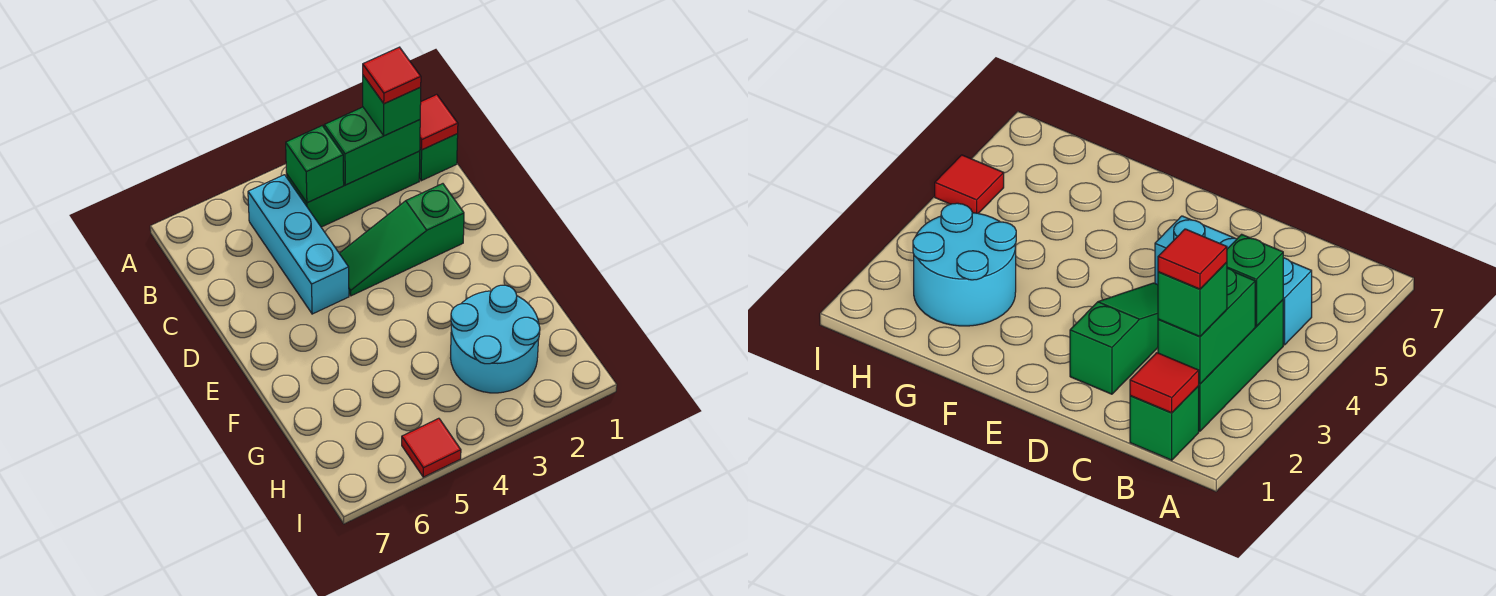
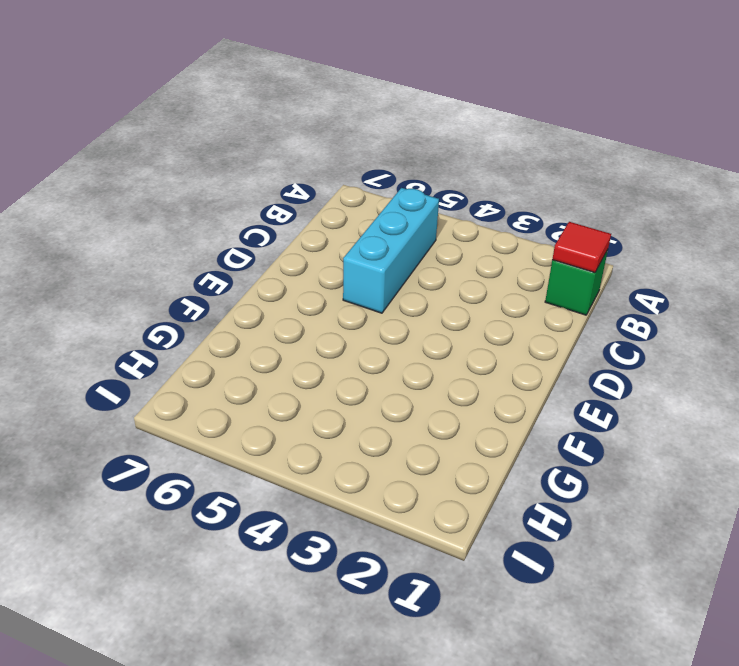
none -> green brick B2:B4 level 1
none -> green slope D2:D4 level 1 top 2

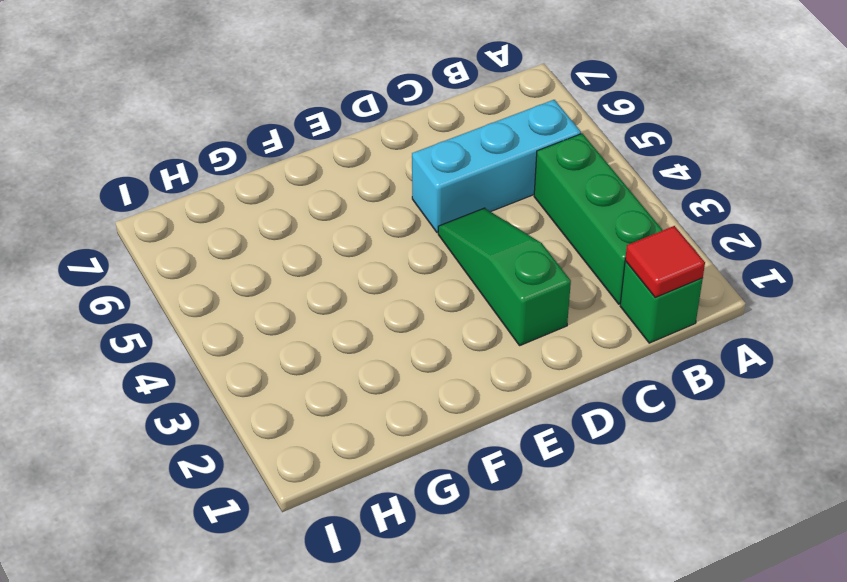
none -> cyan round brick G2:H3 level 1
none -> red tile I5 level 1

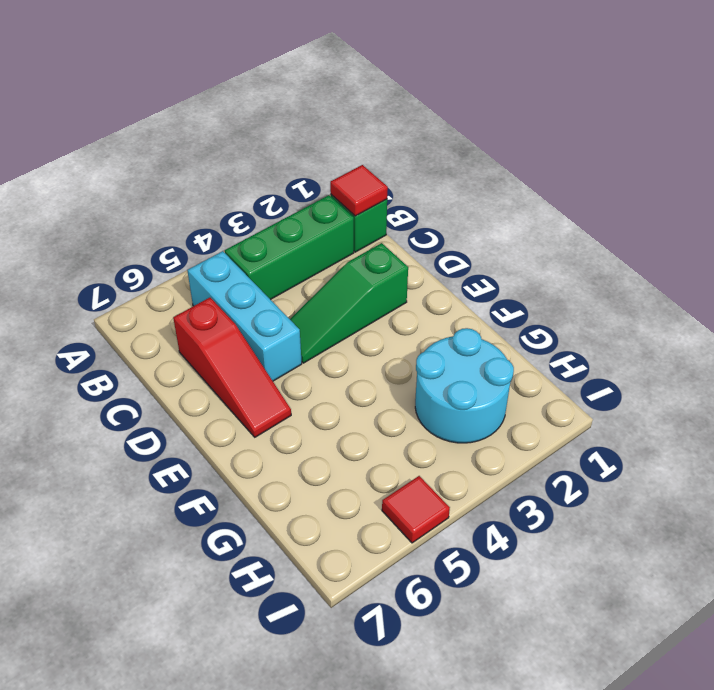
red slope C6:E6 level 1 top C -> none
none -> green brick B2:B3 level 2
none -> green brick B4 level 2

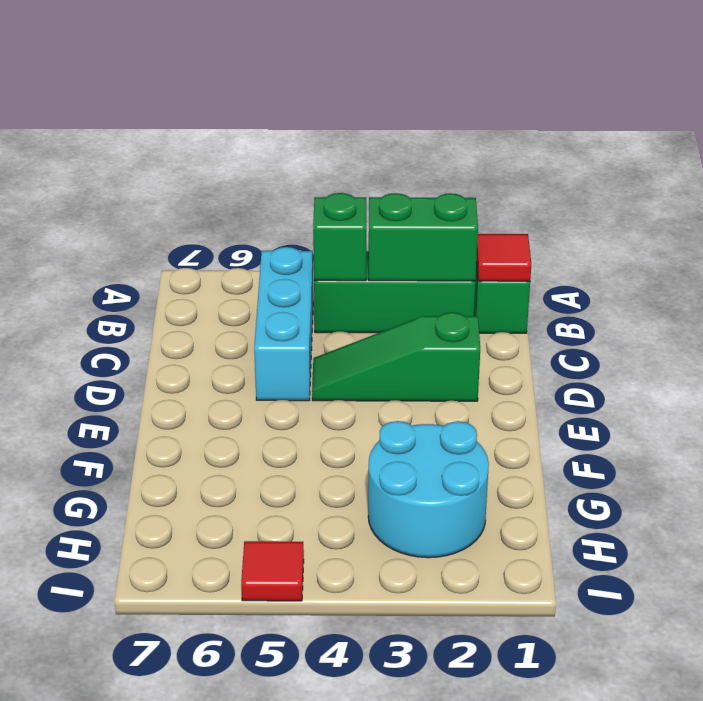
none -> green brick B2 level 3
none -> red tile B2 level 4

